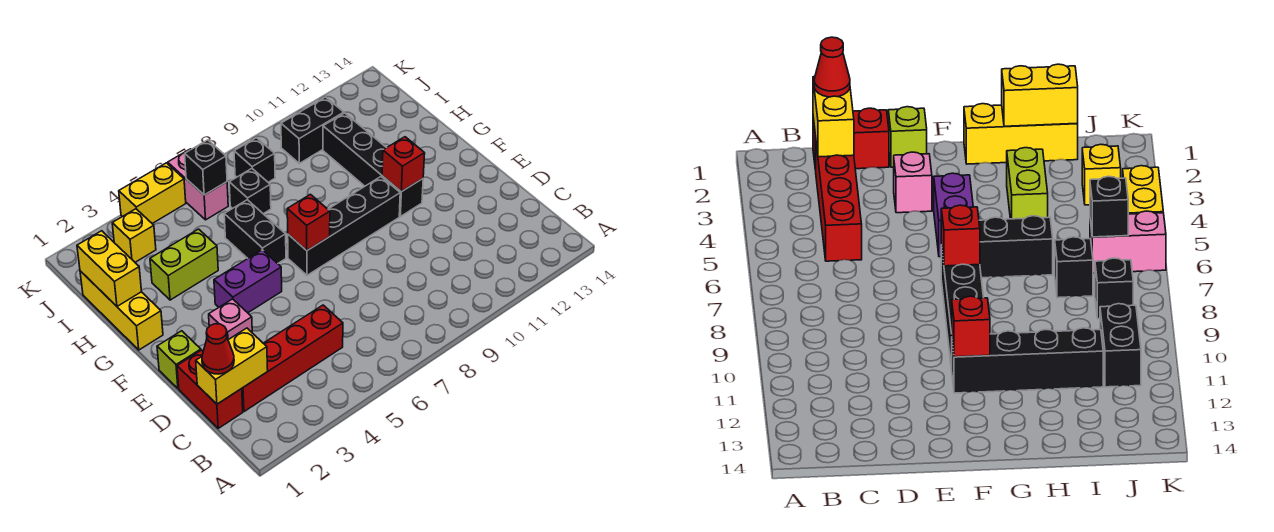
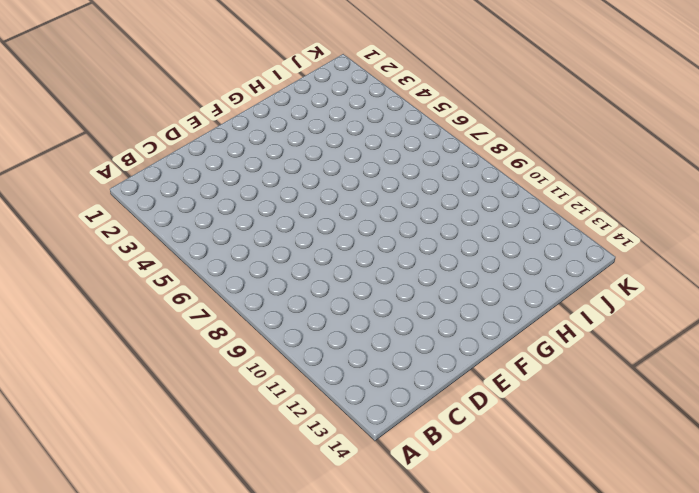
none -> red brick C1:D1 level 1
none -> red brick C2:C5 level 1
none -> lime brick E1 level 1

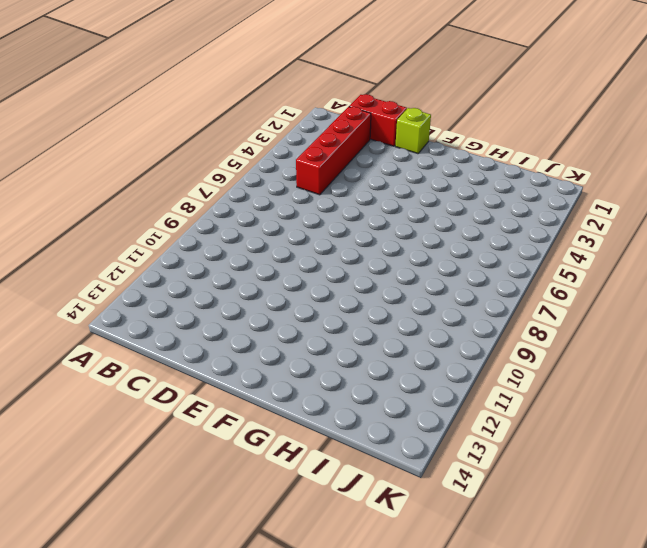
none -> pink brick E3 level 1
none -> purple brick F4:F5 level 1
none -> black brick F7:F10 level 1

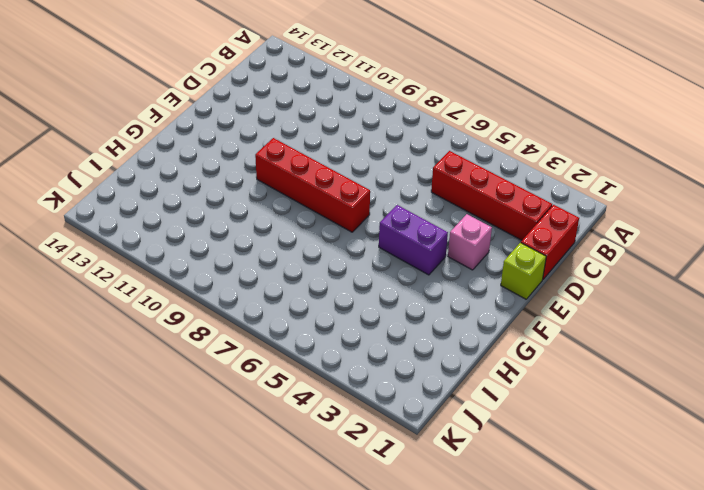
red brick F7:F10 level 1 -> black brick F7:F10 level 1
none -> black brick F11:I11 level 1
none -> yellow brick G1:I1 level 1
none -> black brick G6:H6 level 1

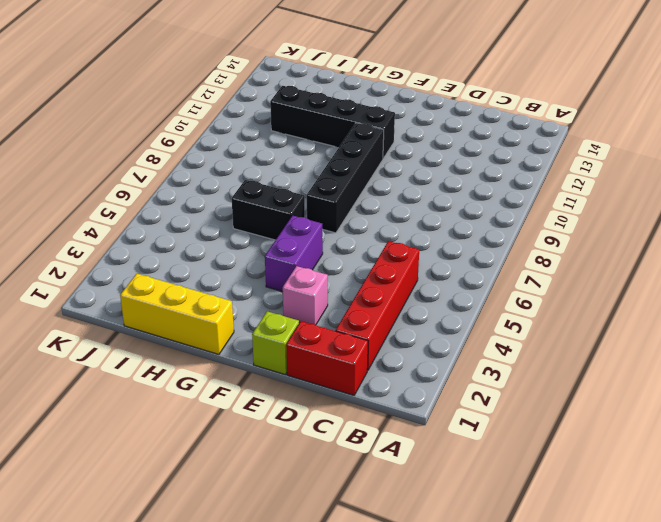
none -> lime brick H3:H4 level 1
none -> black brick I7 level 1
none -> yellow brick J3 level 1

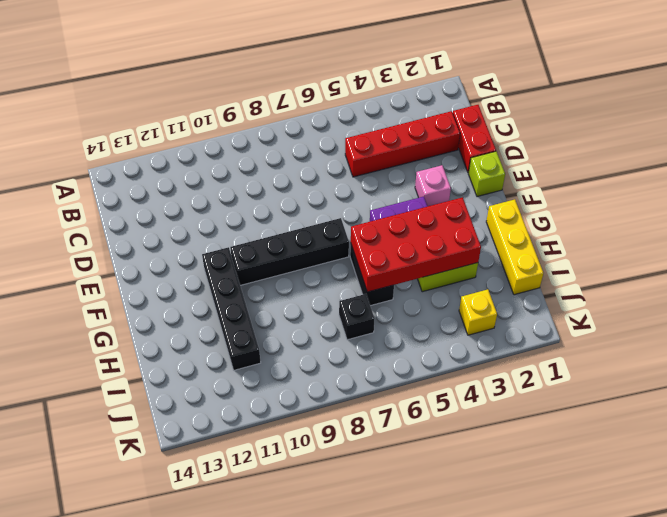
red brick G3:H6 level 2 -> none
none -> pink brick J6:K6 level 1
none -> black brick J8 level 1
none -> black brick J10:J11 level 1

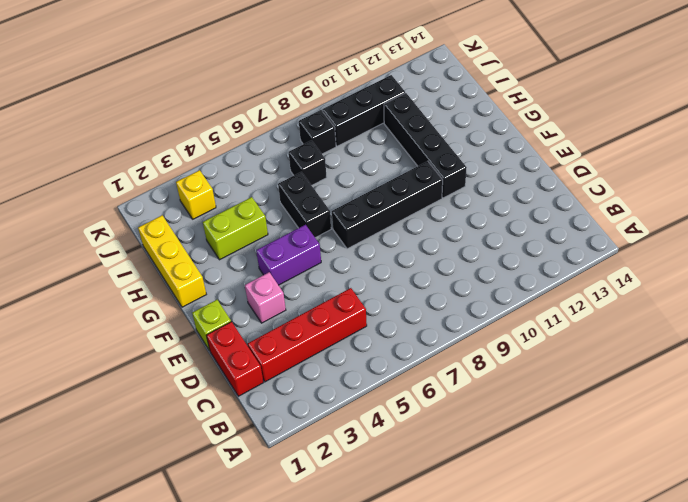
black brick J9:J11 level 1 -> black brick J10:J11 level 1
none -> pink brick J6:K6 level 1
none -> yellow brick K4:K5 level 1
none -> yellow brick C1:C2 level 2

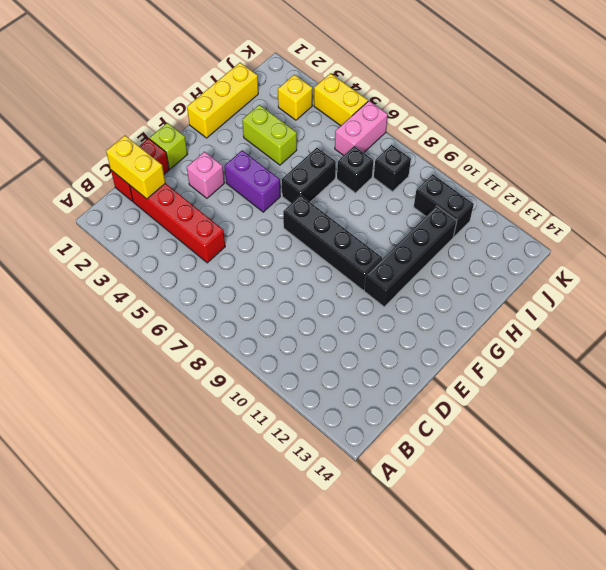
none -> red brick F7 level 2
none -> red brick F11 level 2
none -> yellow brick H1:I1 level 2

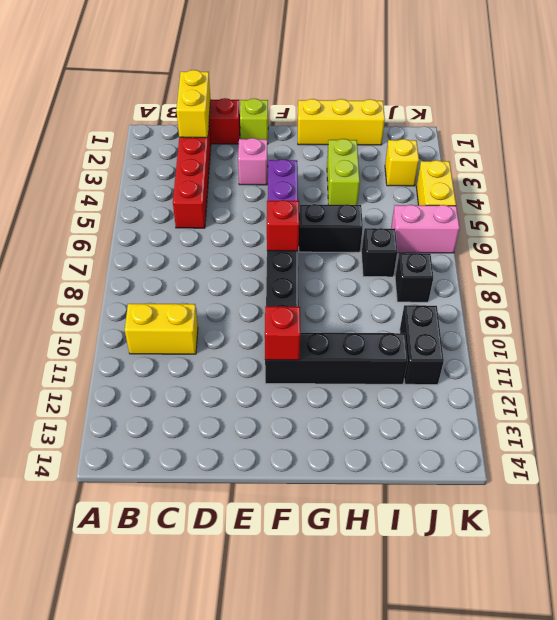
yellow brick B10:C10 level 1 -> yellow brick H1:I1 level 2
none -> black brick J6 level 2
none -> red cone C1 level 3

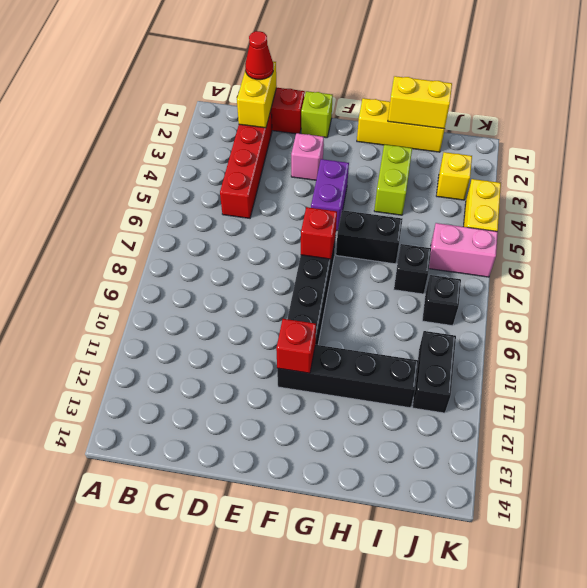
none -> black brick J6 level 2

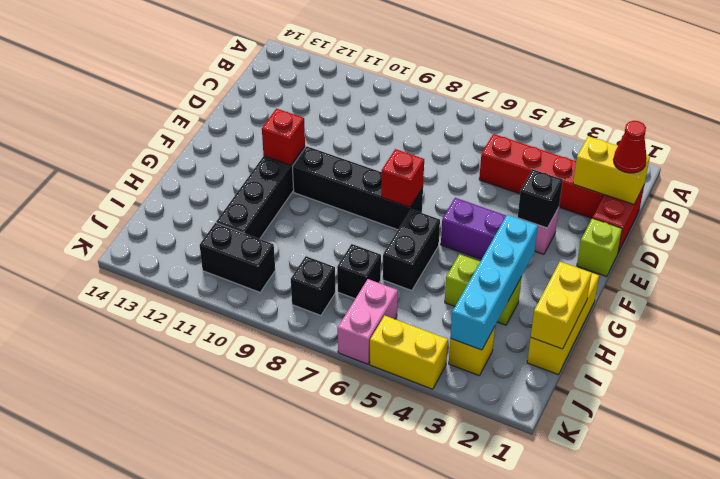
black brick E3 level 2 -> black brick J6 level 2
cyan brick G3:J3 level 2 -> none

